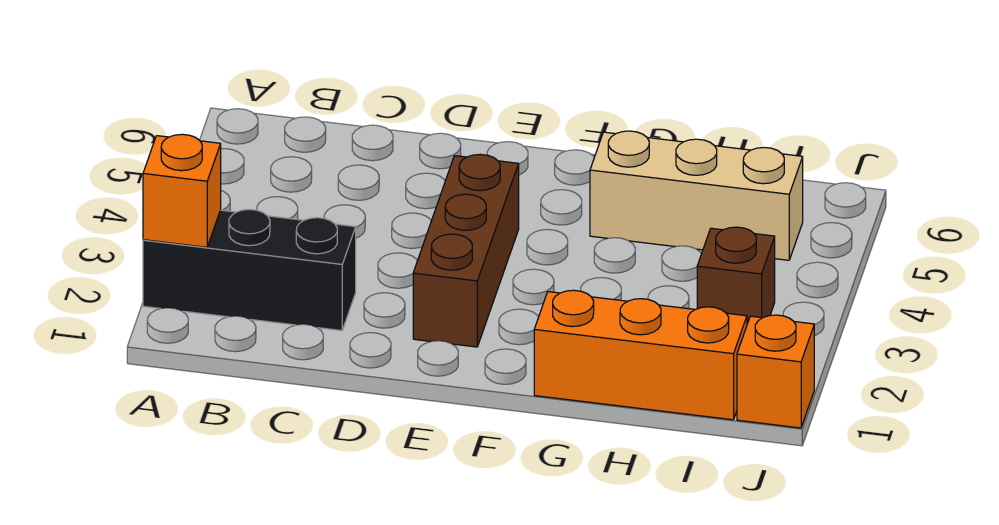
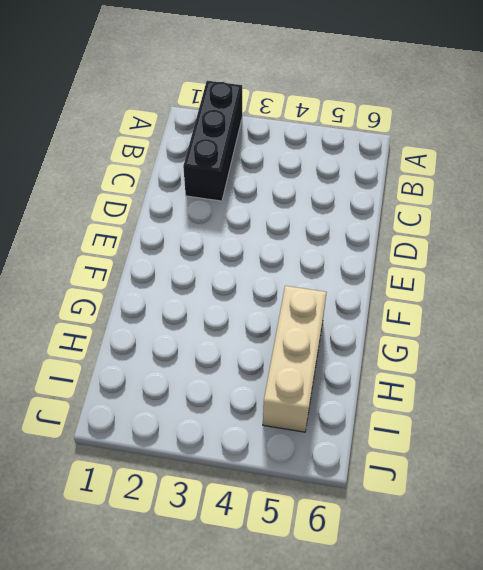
none -> brown brick E2:E4 level 1
none -> orange brick G1:I1 level 1

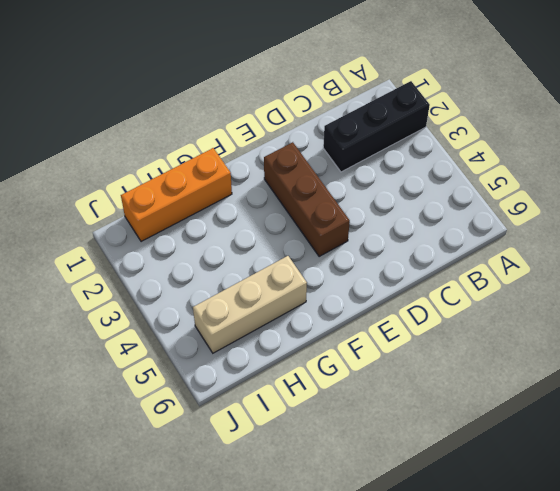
none -> brown brick I3 level 1
none -> orange brick J1 level 1

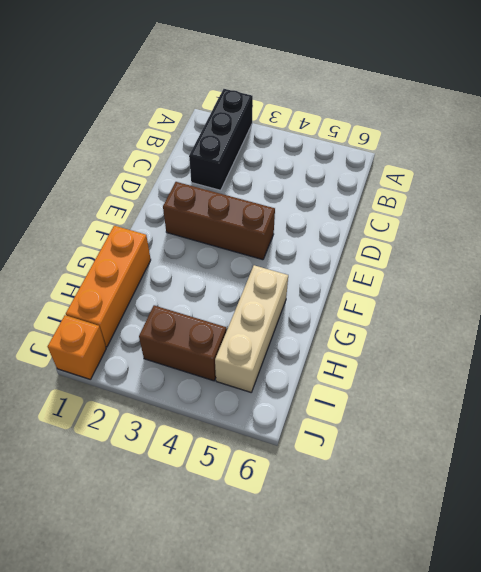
brown brick I3:I4 level 1 -> brown brick I3 level 1
none -> orange brick A2 level 2

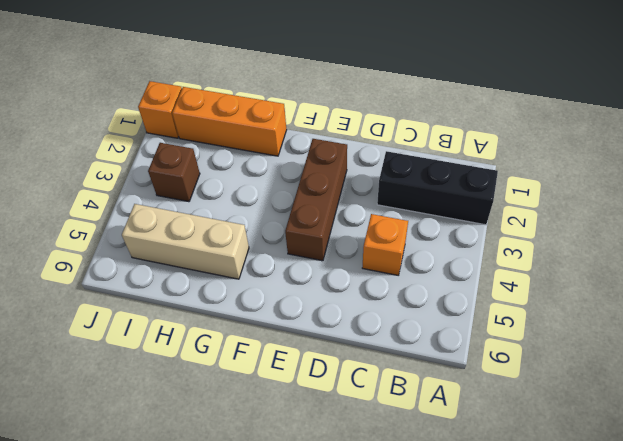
orange brick C4 level 1 -> orange brick A2 level 2

